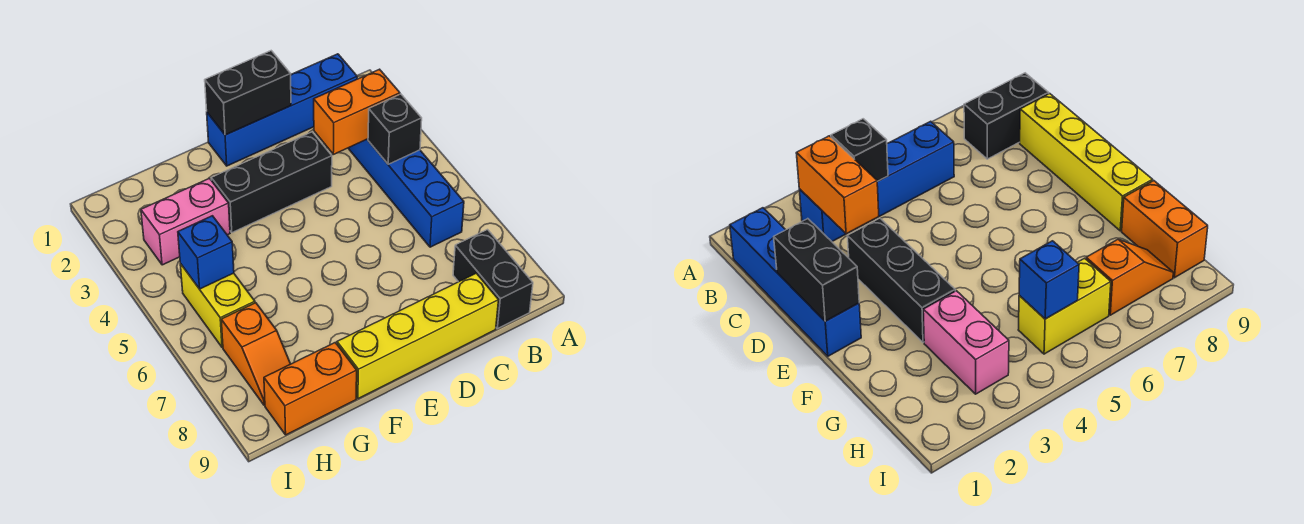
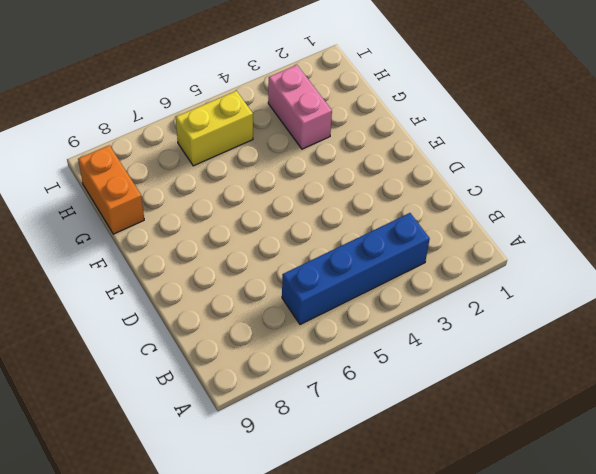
none -> blue brick B1:E1 level 1
none -> black brick B8:B9 level 1
none -> yellow brick C9:F9 level 1

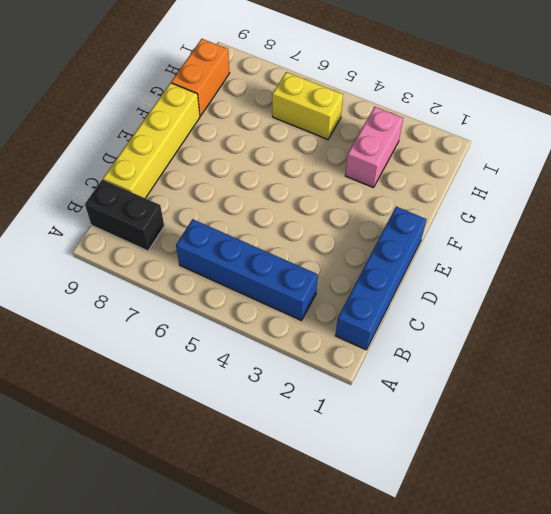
none -> black brick D3:F3 level 1
none -> orange slope H7:H8 level 1 top 7
none -> orange brick B3:C3 level 2

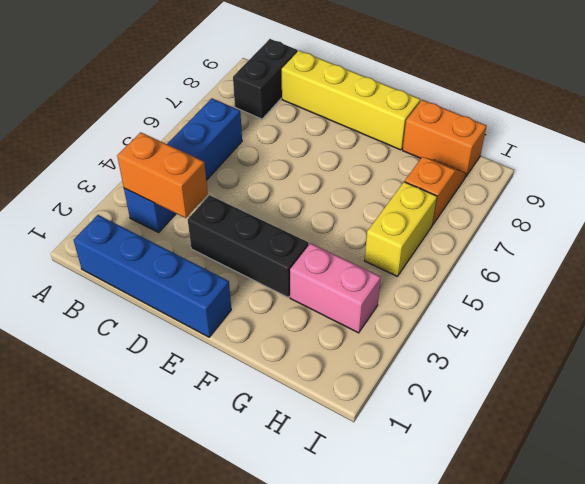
none -> black brick B4 level 2
none -> black brick D1:E1 level 2
none -> blue brick H5 level 2

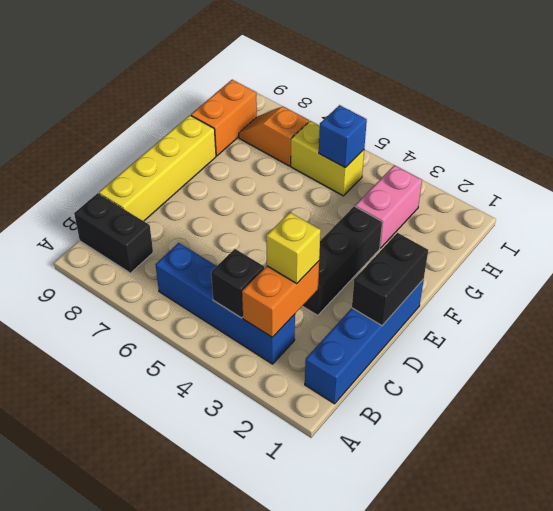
yellow brick C3 level 3 -> none

